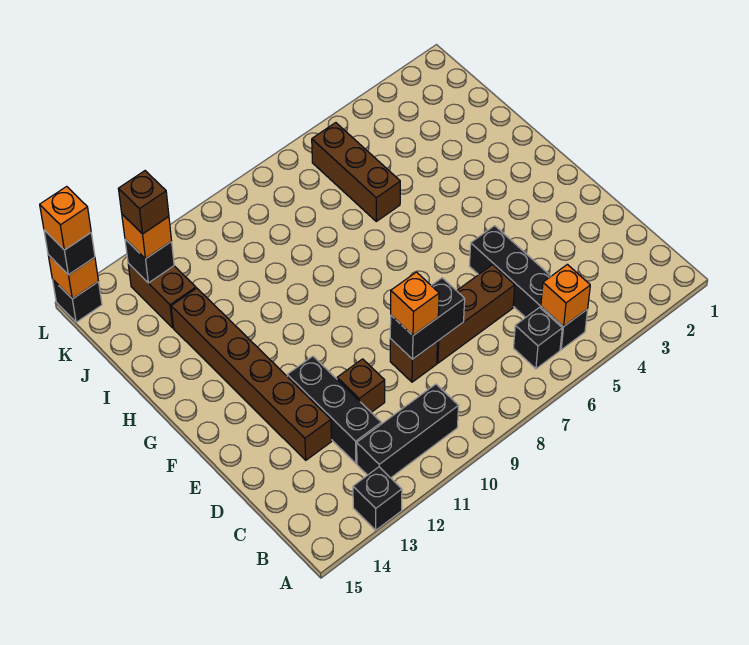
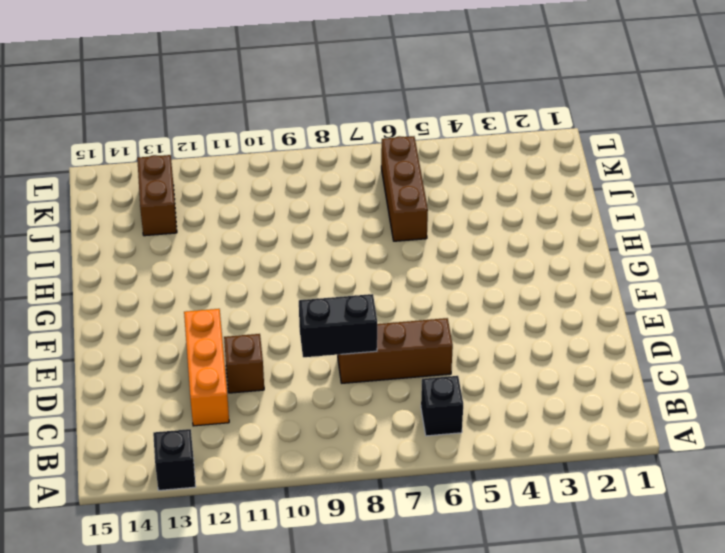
orange brick C12:E12 level 1 -> black brick C12:E12 level 1
none -> black brick B5:E5 level 1
none -> black brick B10:B12 level 1
none -> brown brick D9 level 1

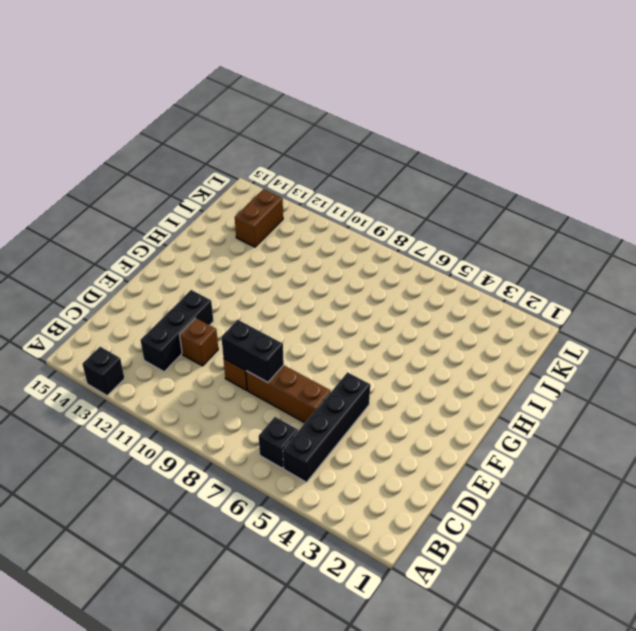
none -> black brick B10:B12 level 1
none -> brown brick D13:I13 level 1
none -> brown brick I6:K6 level 1

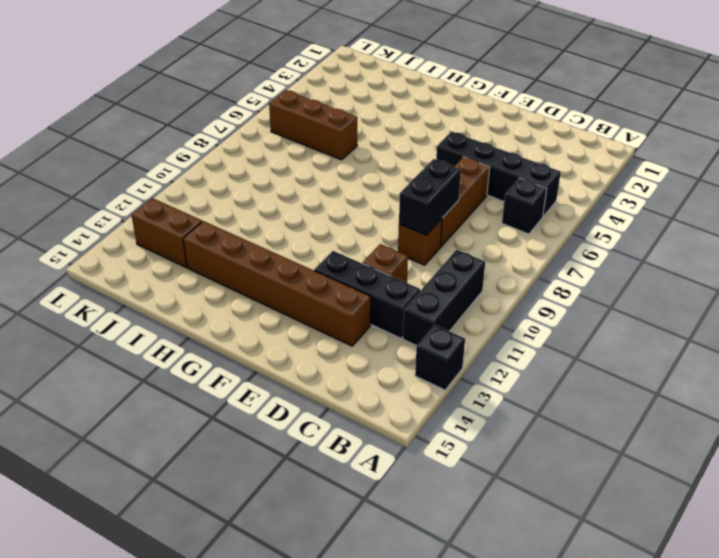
none -> black brick L15 level 1
none -> orange brick B5 level 2
none -> black brick K13 level 2

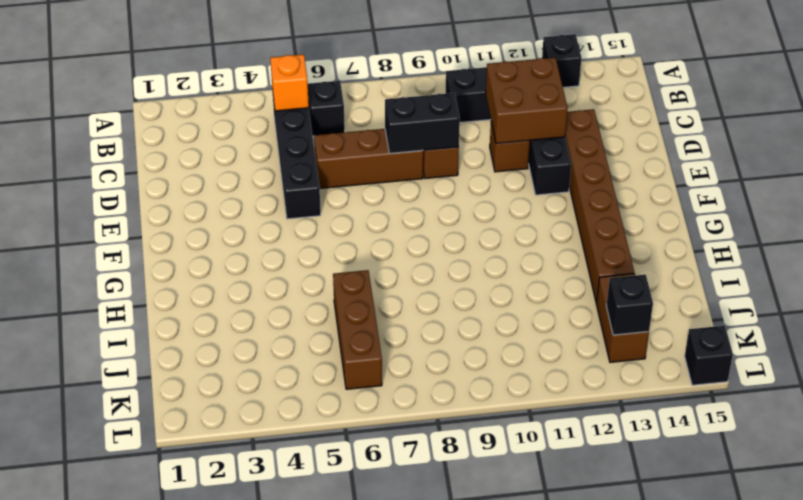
brown brick C11:D12 level 2 -> none
none -> orange brick L15 level 2
none -> orange brick D9 level 3
none -> orange brick K13 level 3

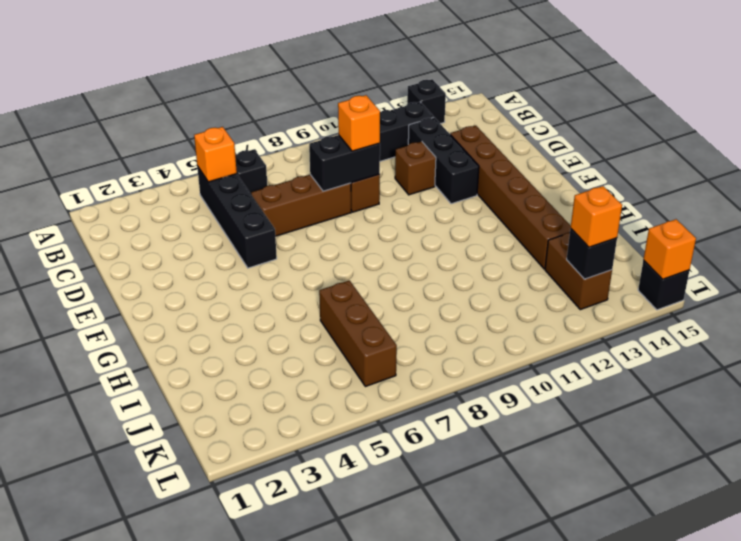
none -> black brick L15 level 3
none -> brown brick K13 level 4
none -> orange brick L15 level 4

